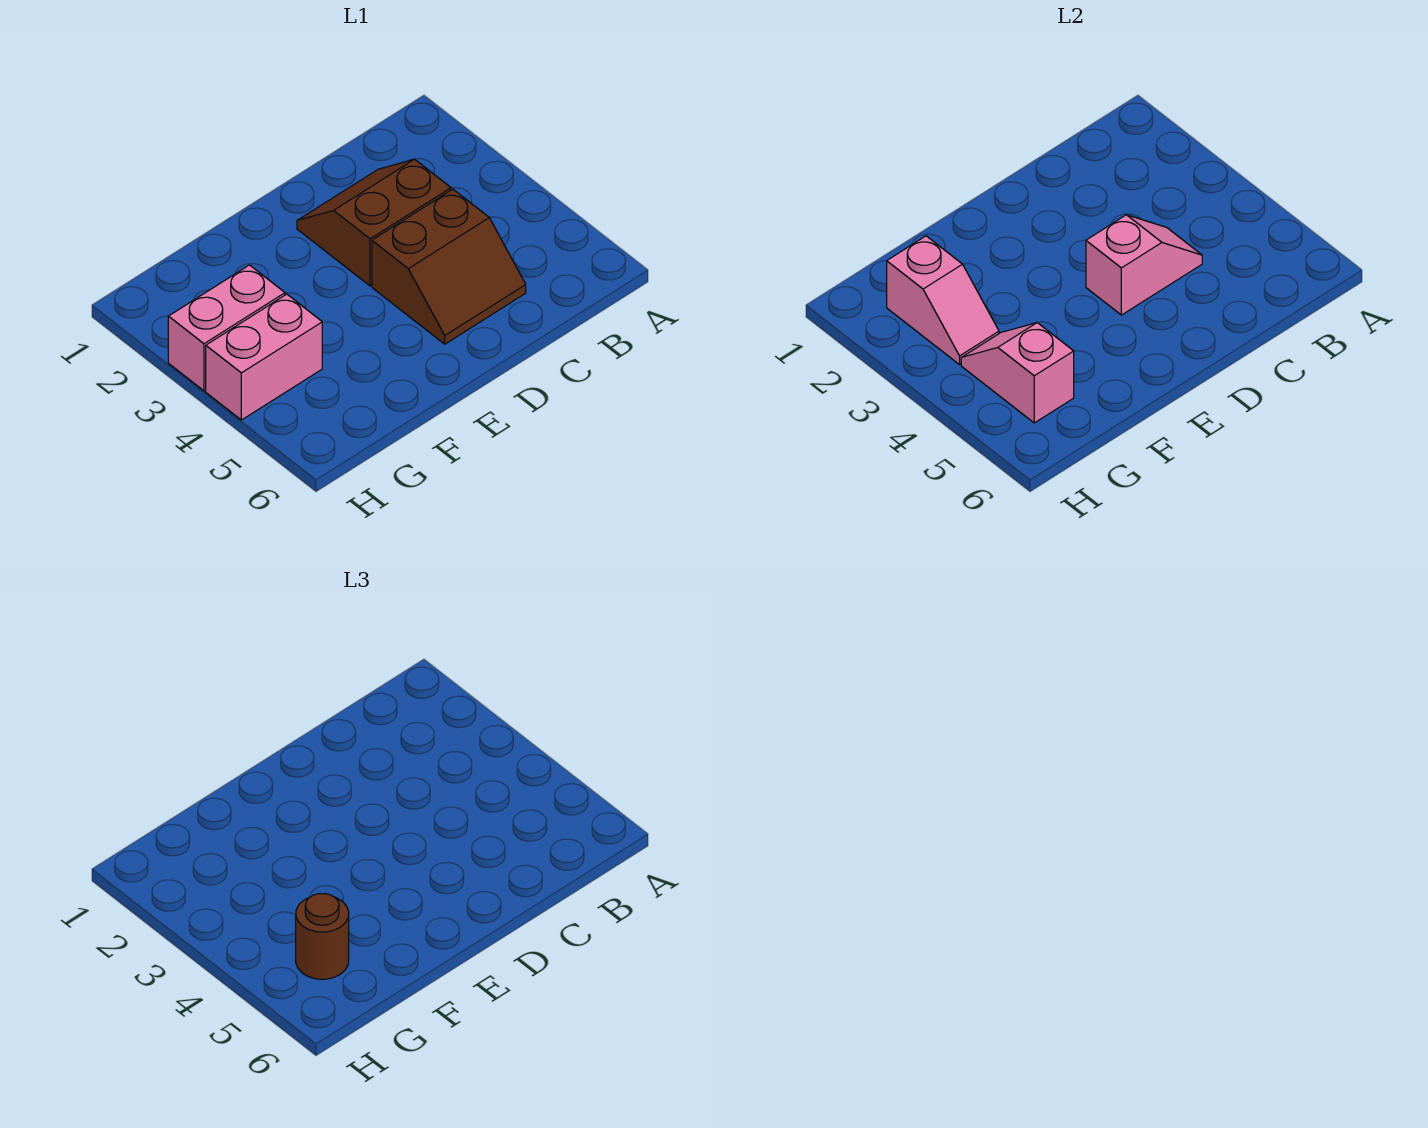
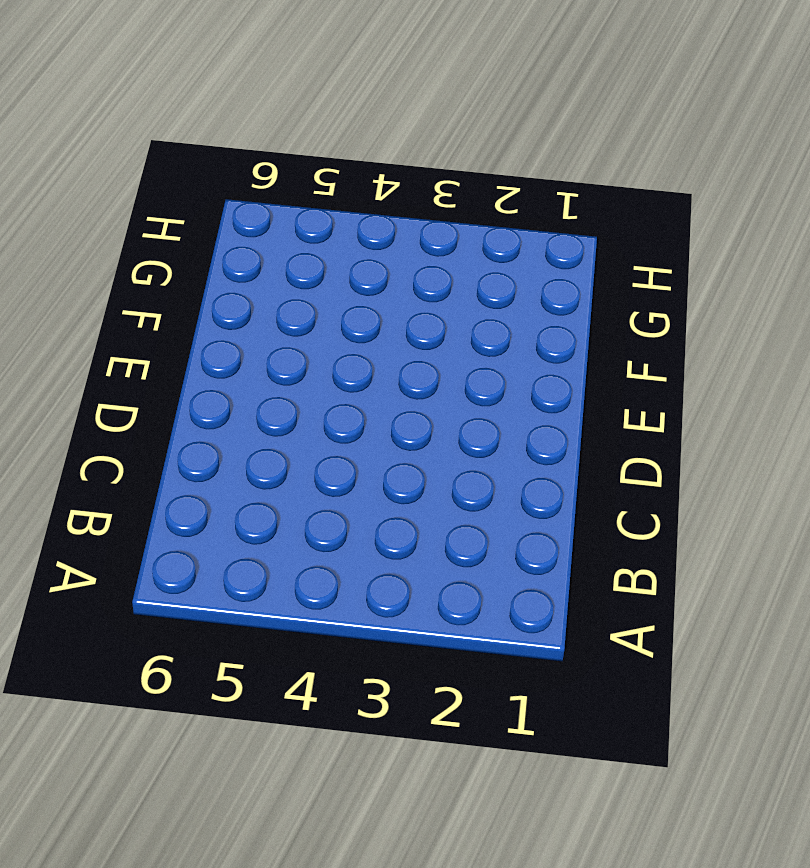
none -> brown slope C2:D3 level 1 top 3
none -> brown slope C4:D5 level 1 top 4

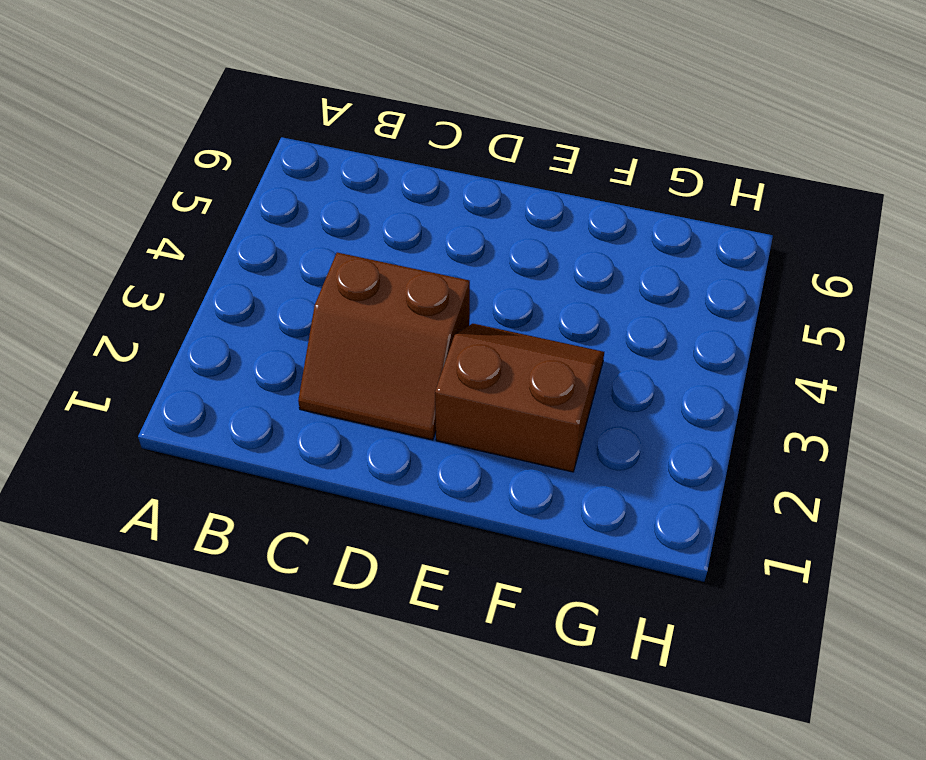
brown slope E2:F3 level 1 top 2 -> brown slope C4:D5 level 1 top 4
none -> pink brick G3:H3 level 1
none -> pink brick G4:H4 level 1

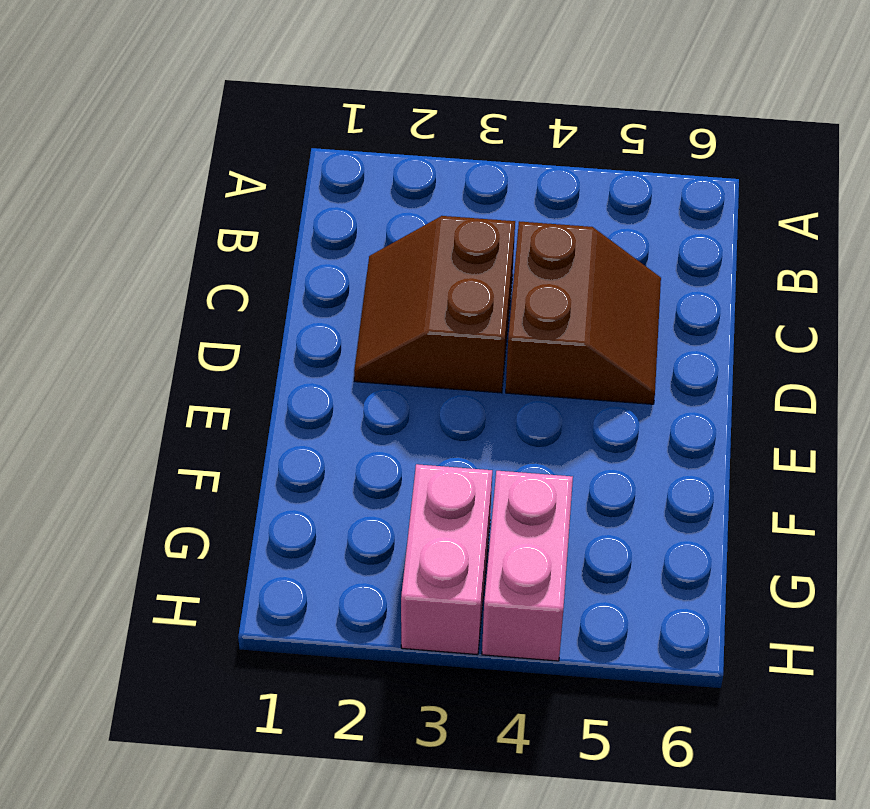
none -> pink slope C4:D4 level 2 top D
none -> pink slope G2:G3 level 2 top 2

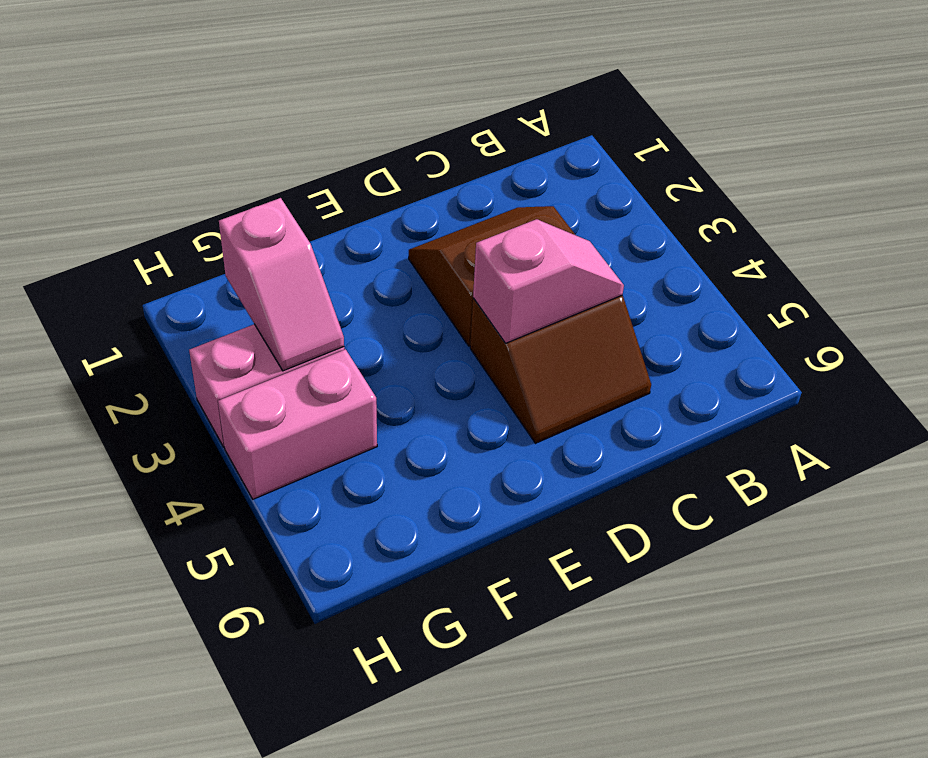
none -> pink slope G4:G5 level 2 top 5
none -> brown round brick G5 level 3

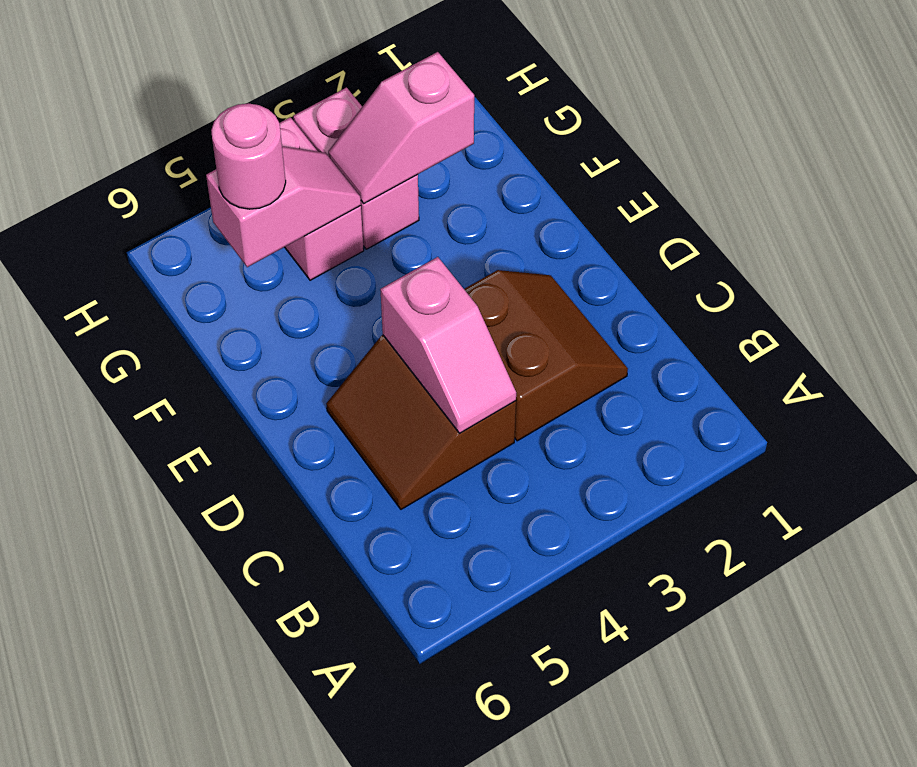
pink round brick G5 level 3 -> brown round brick G5 level 3

